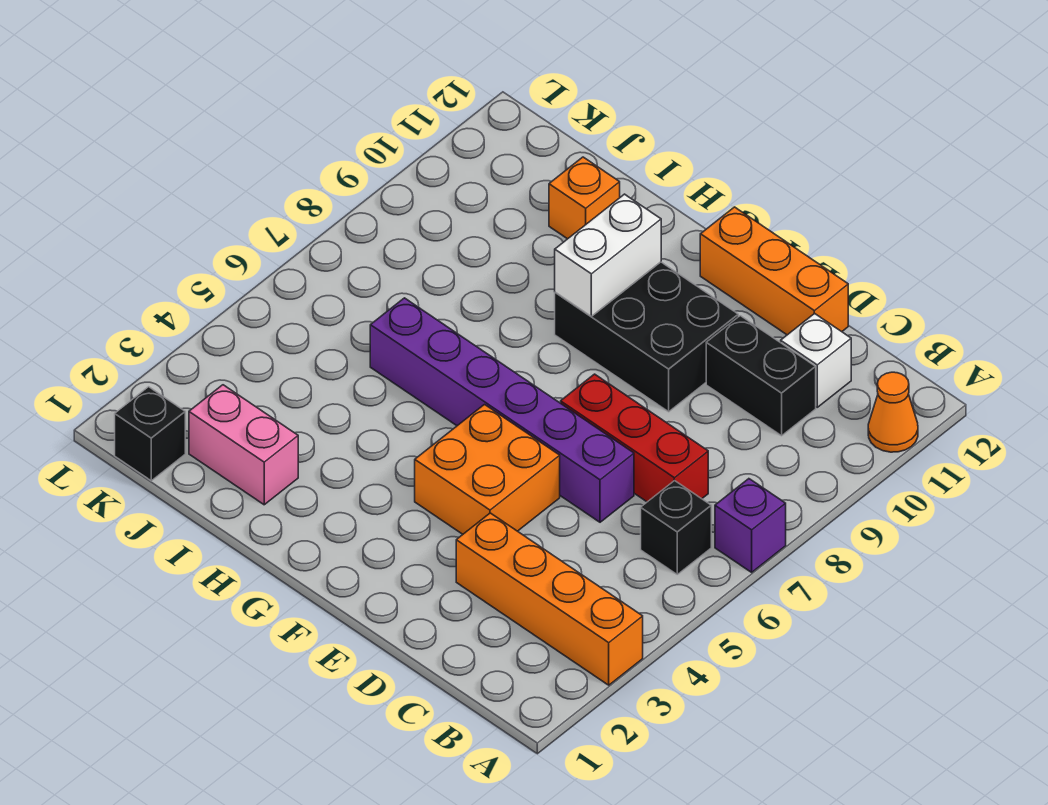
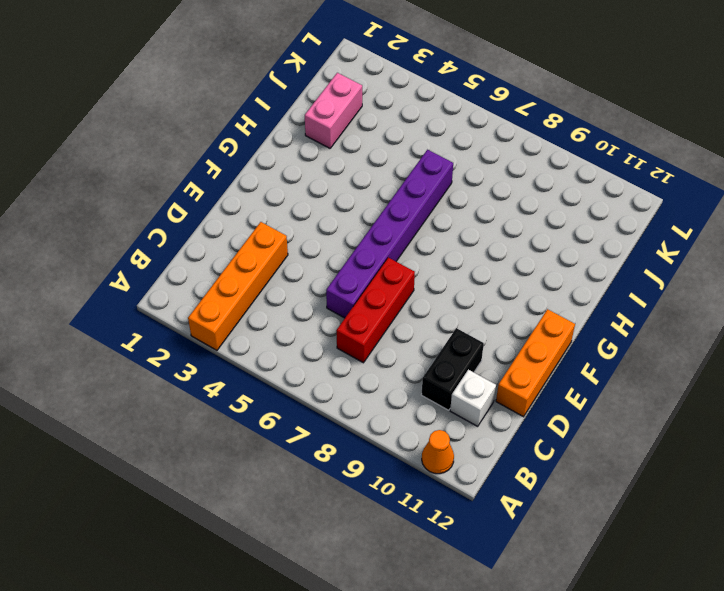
none -> purple brick A7 level 1
none -> black brick B6 level 1
none -> orange brick E4:F5 level 1

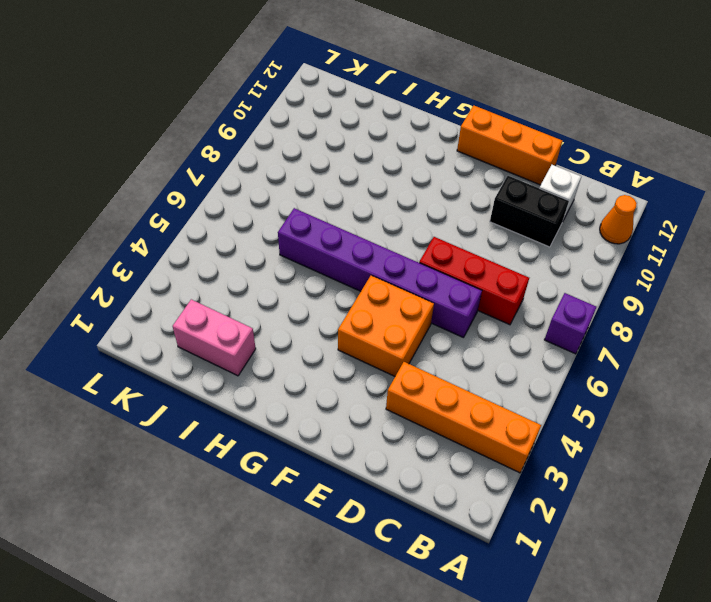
none -> black brick B6 level 1
none -> black brick E9:G10 level 1
none -> orange brick I11 level 1

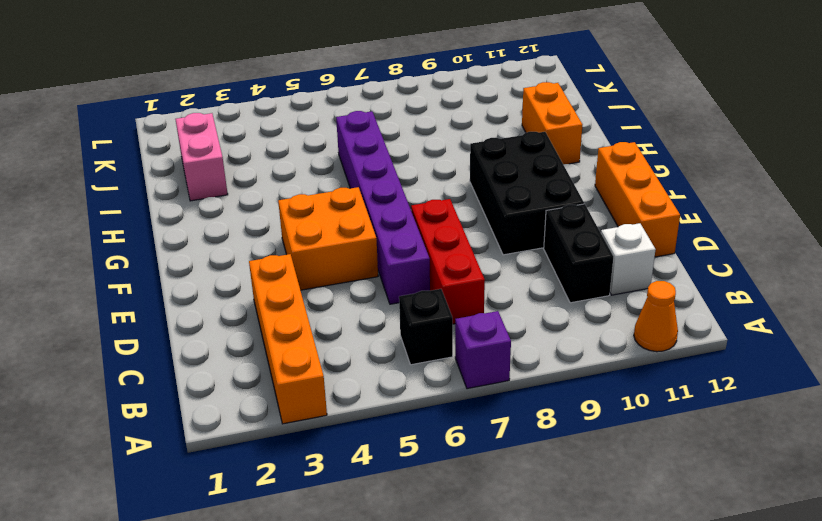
orange brick H11:I11 level 1 -> orange brick I11 level 1
none -> black brick K1 level 1
none -> white brick G9:G10 level 2

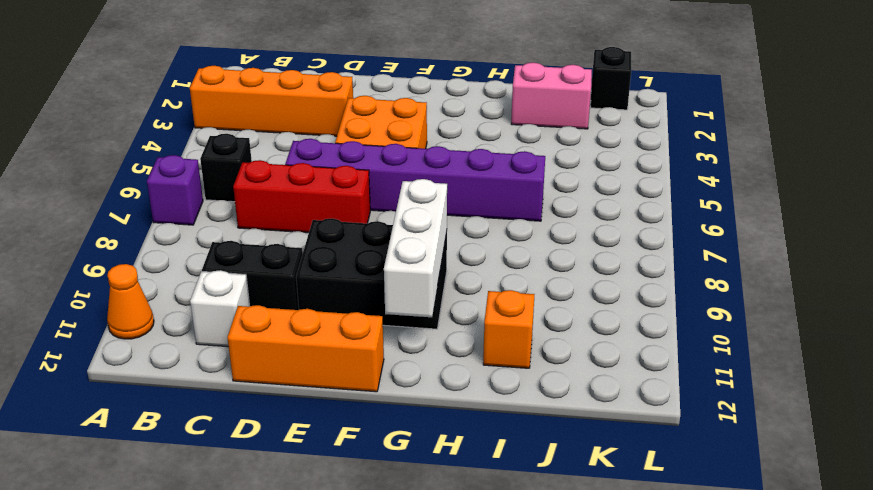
white brick G9:G11 level 2 -> white brick G9:G10 level 2

